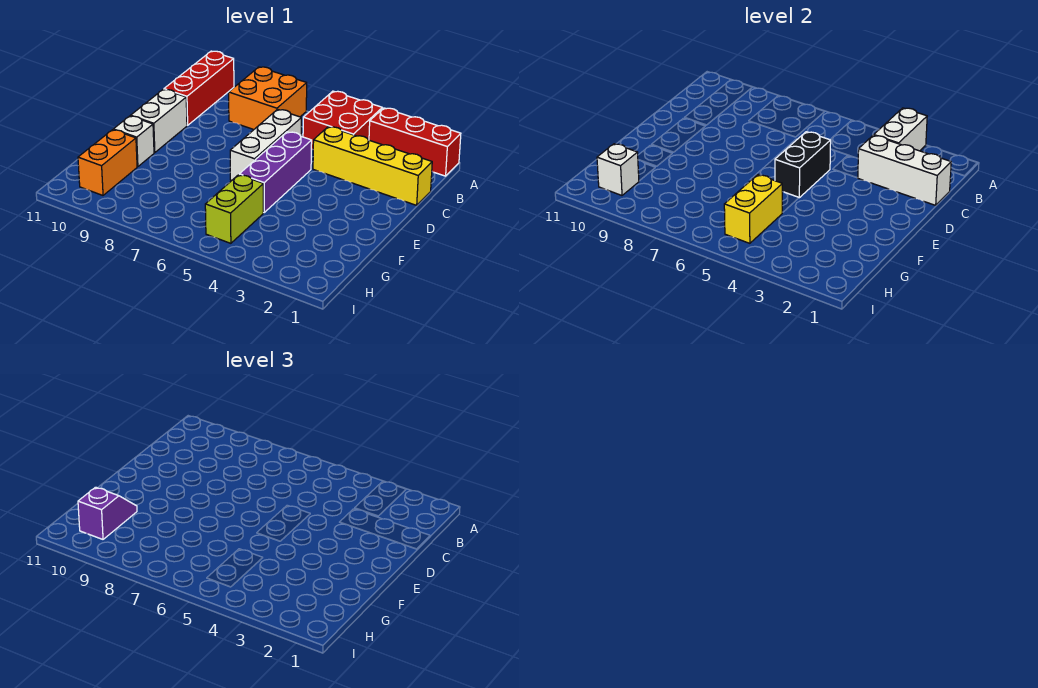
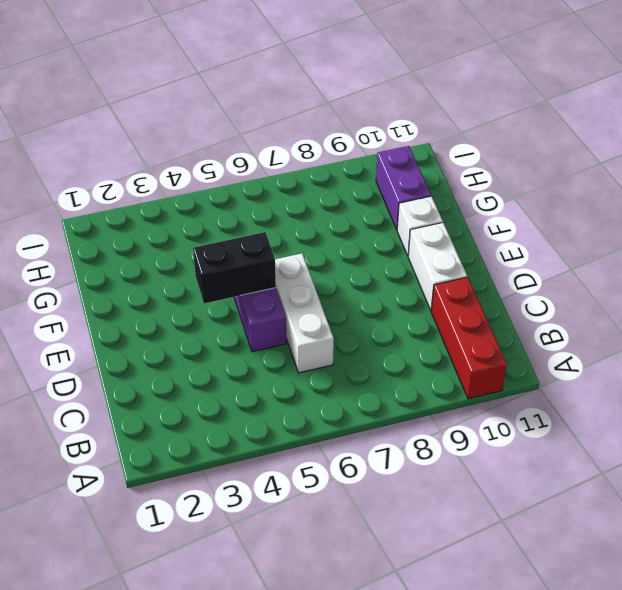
black brick E4:E5 level 2 -> black brick D5:E5 level 2
purple brick G10:H10 level 1 -> orange brick G10:H10 level 1
none -> red brick A1:A3 level 1
none -> red brick A4:B5 level 1
none -> orange brick A7:B8 level 1

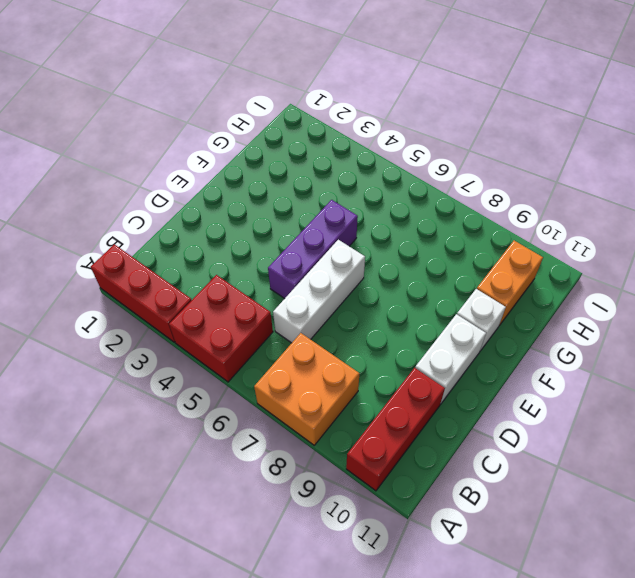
none -> yellow brick C1:C4 level 1
none -> lime brick G5:H5 level 1
none -> white brick A3:B3 level 2

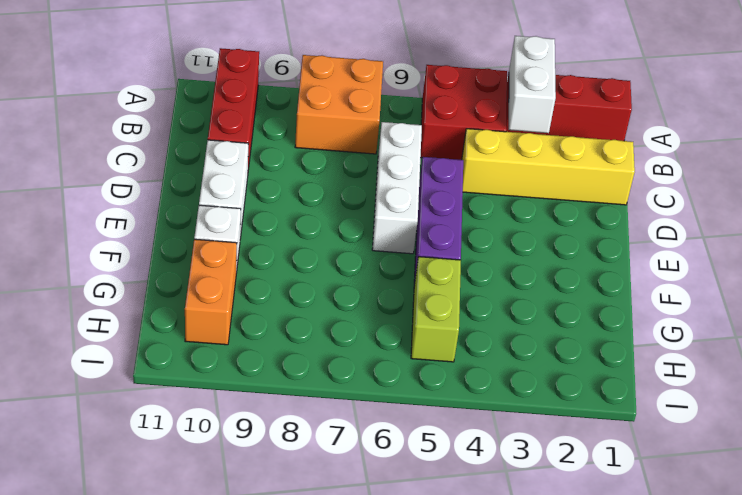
none -> white brick C1:C3 level 2
none -> black brick D5:E5 level 2
none -> yellow brick G5:H5 level 2

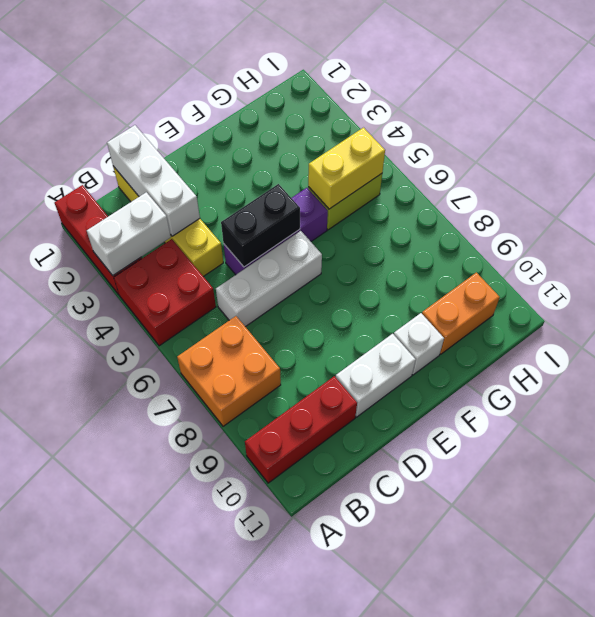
none -> white brick H10 level 2
none -> purple slope G10:H10 level 3 top H

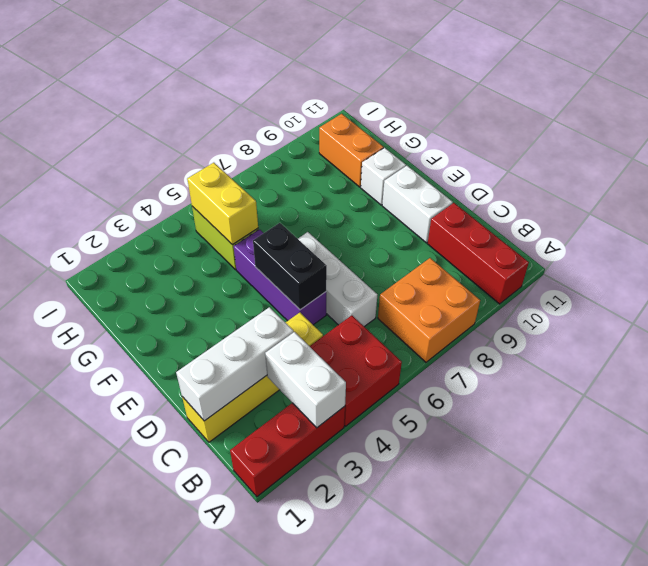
none -> white brick H10 level 2
none -> purple slope G10:H10 level 3 top H

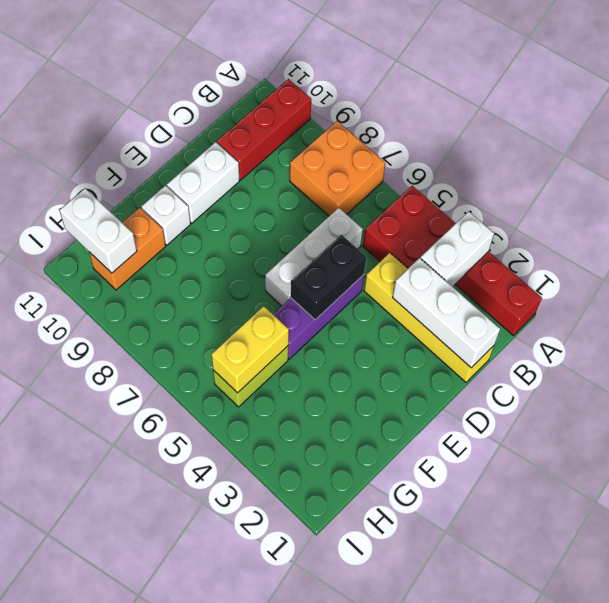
white brick H10:H11 level 2 -> white brick H10 level 2
none -> purple slope G10:H10 level 3 top H

